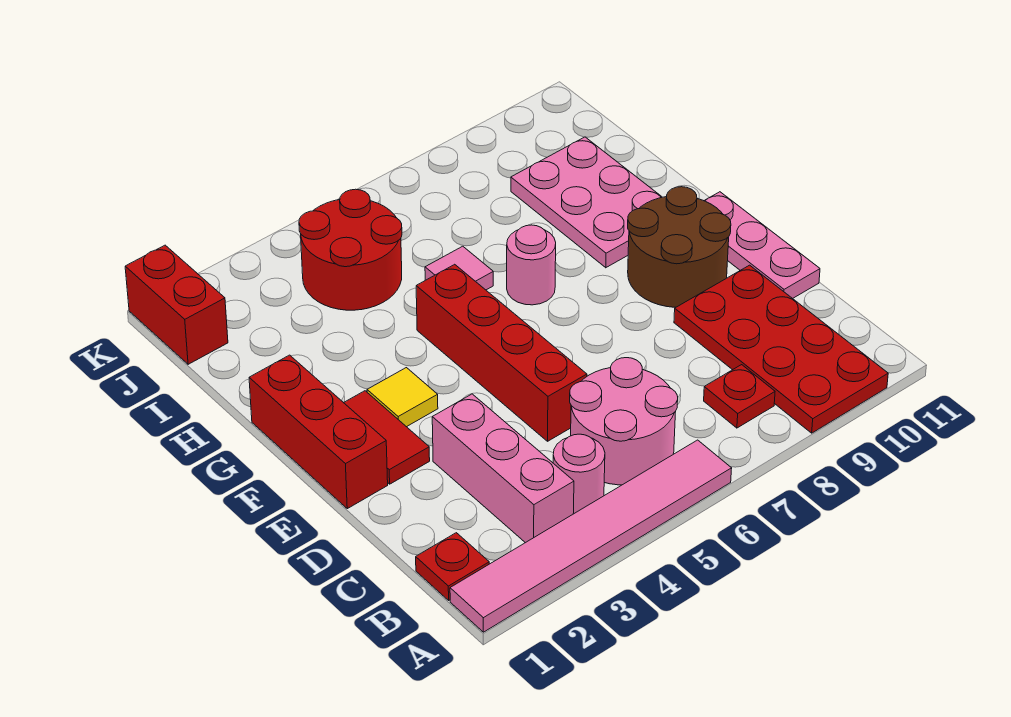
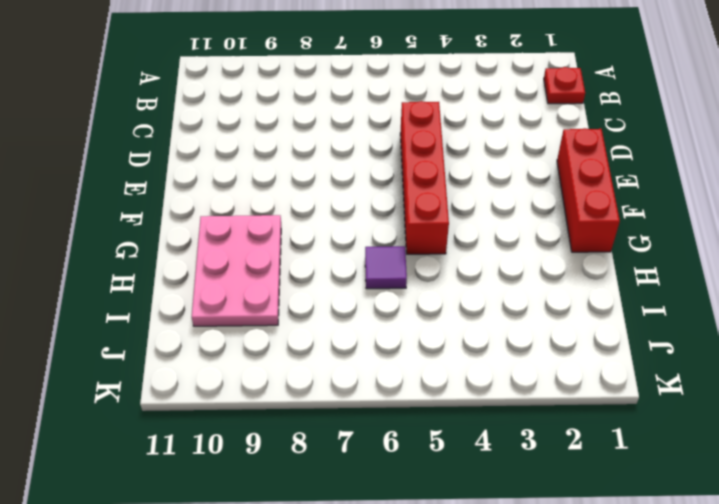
purple tile H6 level 1 -> pink tile H6 level 1
none -> pink tile A1:A6 level 1
none -> red plate A9:D10 level 1
none -> pink brick B3:D3 level 1

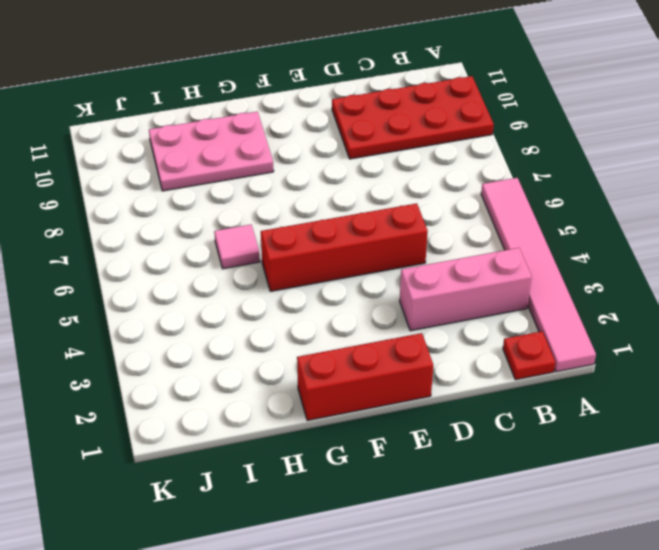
none -> pink round brick B4 level 1
none -> pink round brick B5:C6 level 1
none -> red plate B8 level 1

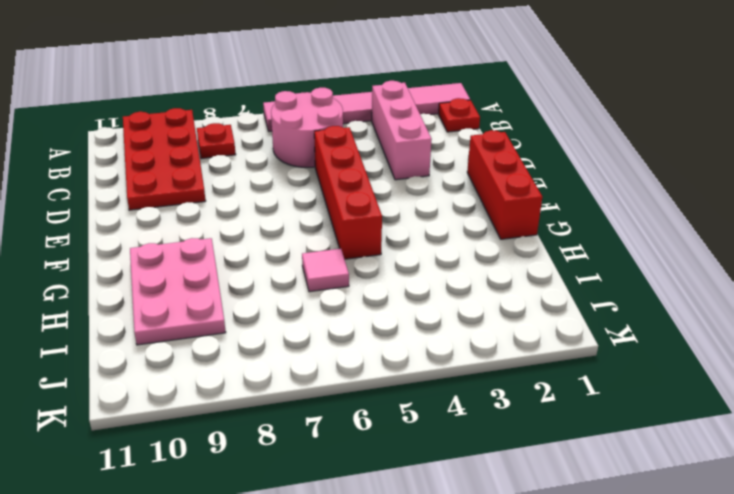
none -> pink round brick B4 level 1
none -> pink plate D11:F11 level 1
none -> red tile E2:F2 level 1

